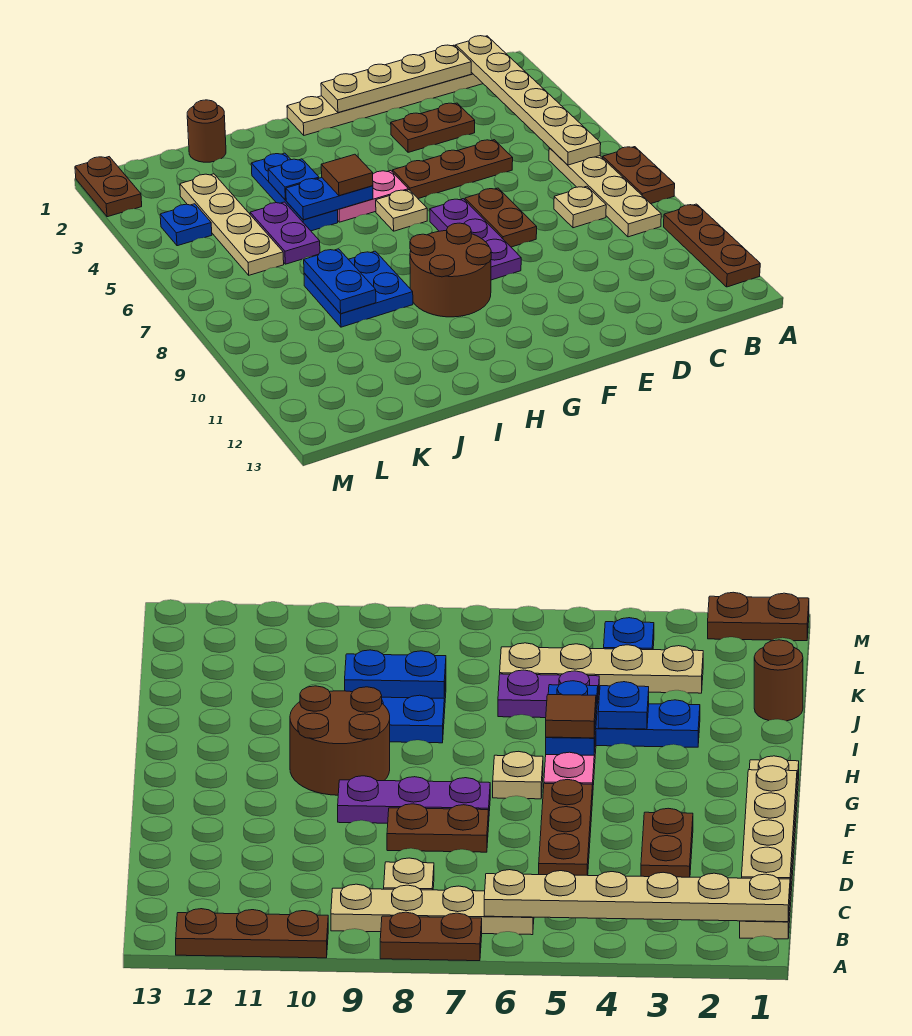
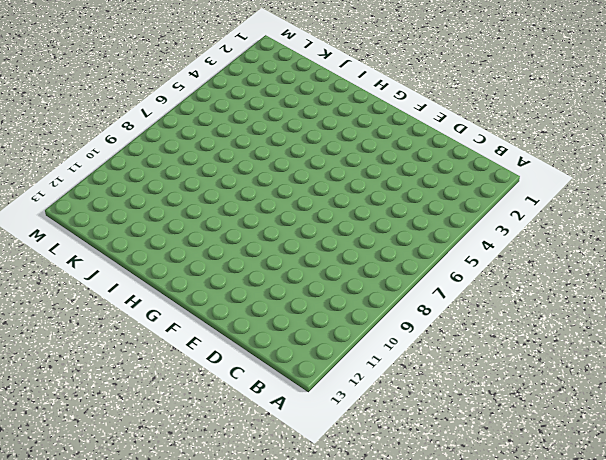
none -> brown plate A7:A8 level 1
none -> brown plate A10:A12 level 1
none -> tan plate B1:G1 level 1

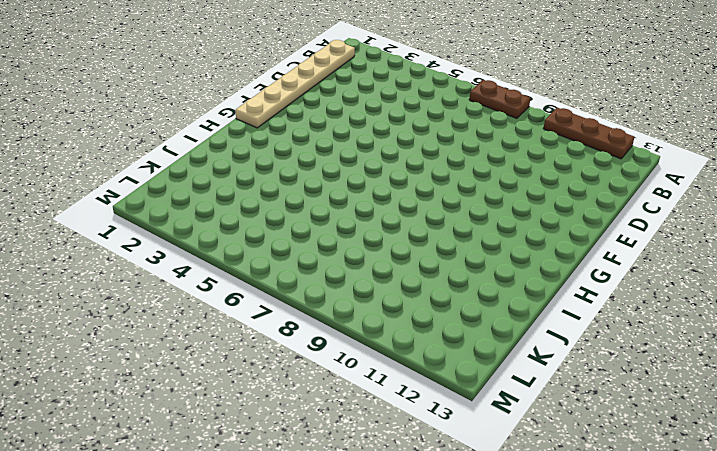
none -> tan plate B6:B9 level 1
none -> tan plate C8 level 1
none -> brown plate D3:E3 level 1

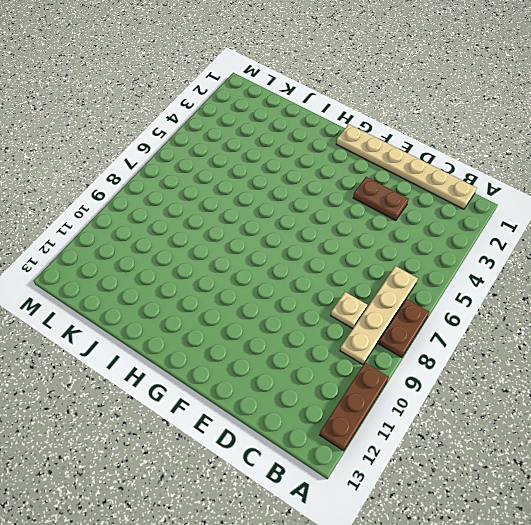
none -> brown plate D5:F5 level 1
none -> brown plate E7:E8 level 1
none -> purple plate F7:F9 level 1

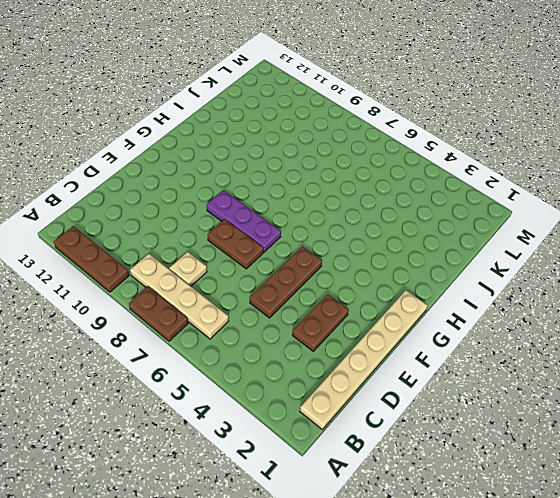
none -> pink plate G5:H5 level 1
none -> tan plate G6 level 1
none -> brown round brick G9:H10 level 1

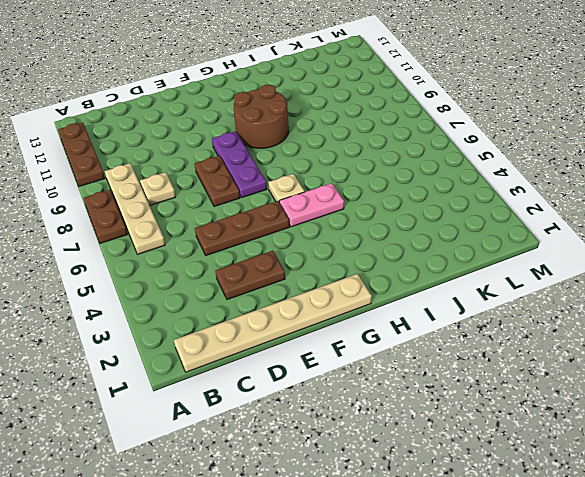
none -> blue plate I3:I5 level 1
none -> blue plate I8:J9 level 1
none -> brown round brick J1 level 1

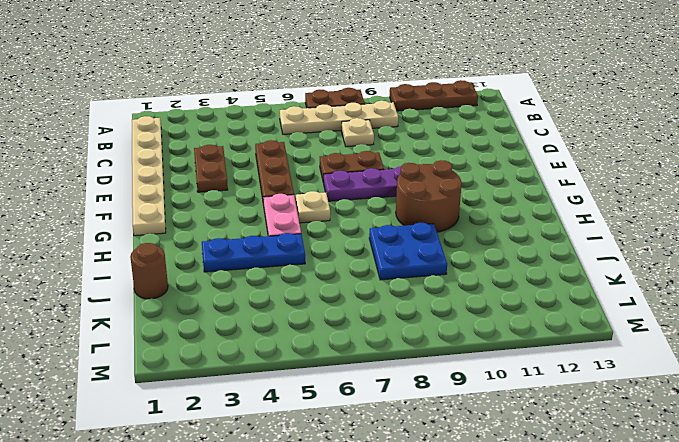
none -> purple plate J5:J6 level 1
none -> tan plate K3:K6 level 1
none -> blue plate L4 level 1

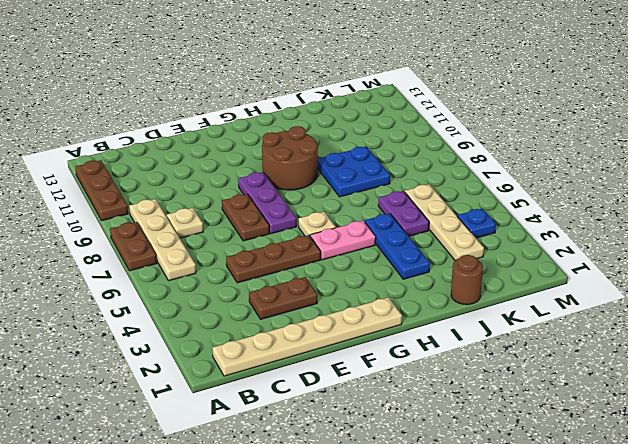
none -> brown plate M1:M2 level 1
none -> tan plate B1:B6 level 2
none -> tan plate C1:F1 level 2

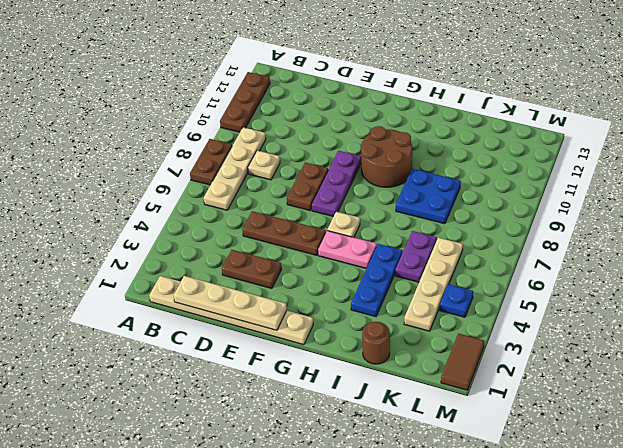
brown tile M1:M2 level 1 -> brown plate M1:M2 level 1
none -> tan plate B1:B6 level 2
none -> blue plate H5:I5 level 2
none -> blue plate I4 level 2

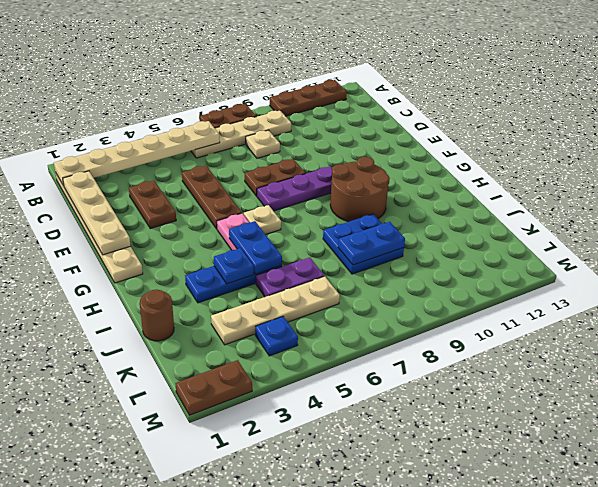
none -> brown tile H5 level 3

